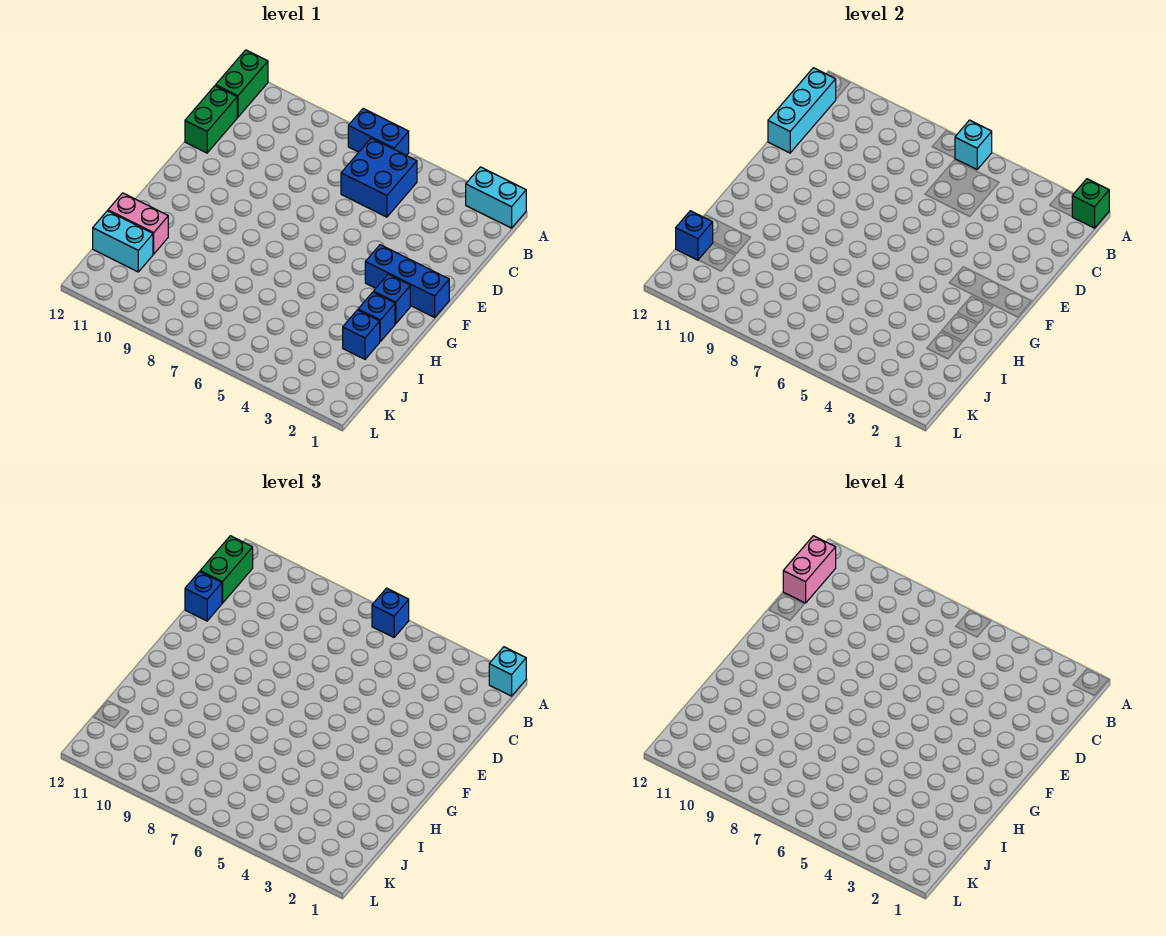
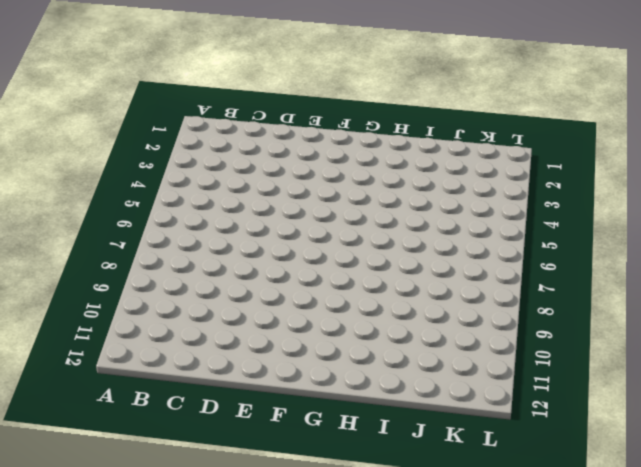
none -> cyan brick A1:A2 level 1
none -> blue brick A6:A7 level 1
none -> green brick A12:B12 level 1

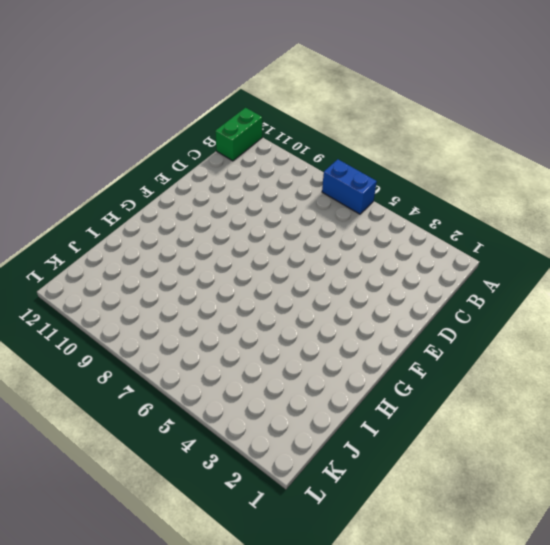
none -> cyan brick A1:A2 level 1
none -> blue brick B5:C6 level 1
none -> green brick C12:D12 level 1

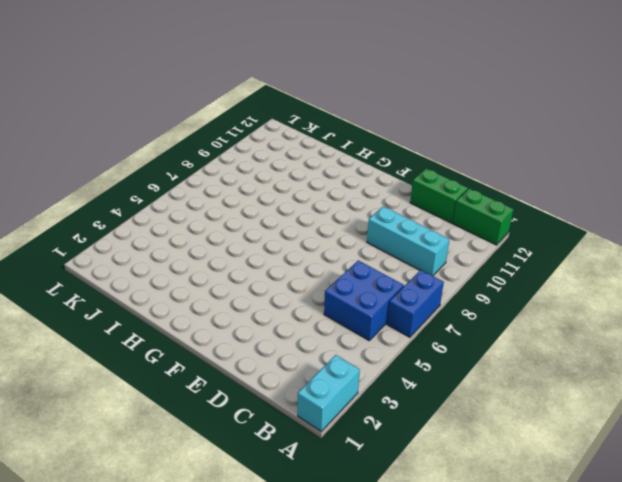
cyan brick B9:D9 level 1 -> cyan brick B12:D12 level 2
none -> blue brick F1:F3 level 1
none -> blue brick G2 level 1
none -> blue brick H2 level 1

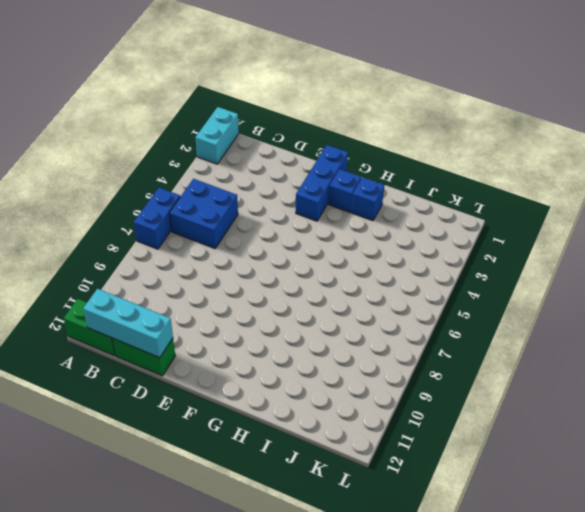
none -> blue brick I2 level 1
none -> pink brick I11:I12 level 1
none -> cyan brick J11:J12 level 1

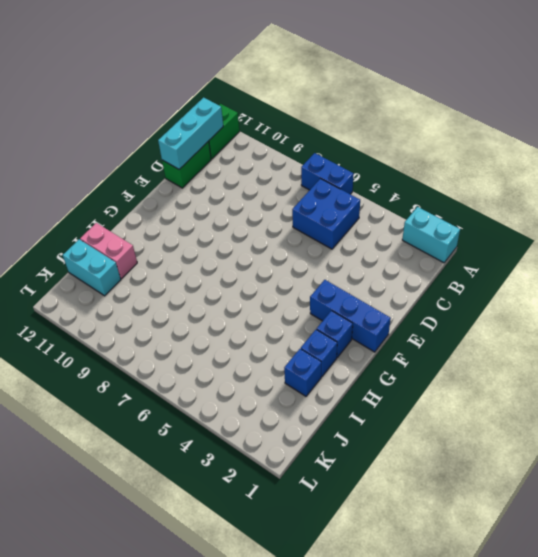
none -> green brick A1 level 2
none -> cyan brick A6 level 2
none -> blue brick J12 level 2

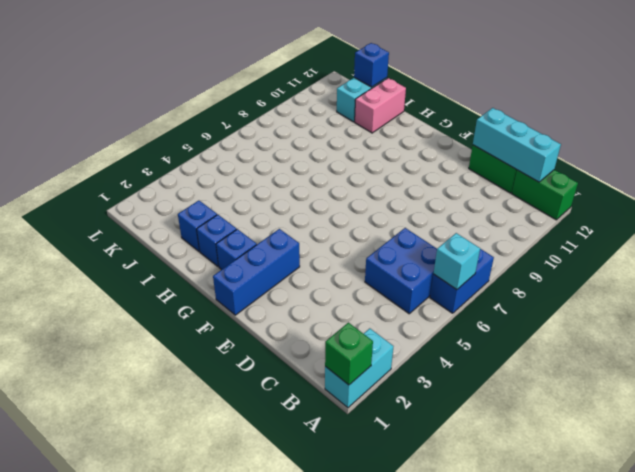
none -> cyan brick A1 level 3
none -> blue brick A6 level 3
none -> green brick B12:C12 level 3

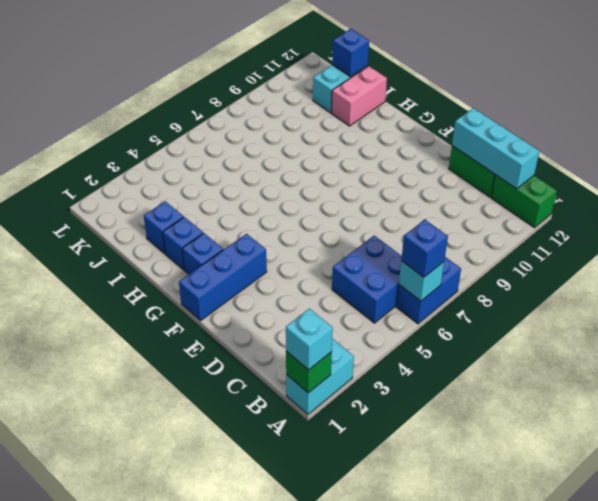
none -> green brick B12:C12 level 3
none -> blue brick D12 level 3
none -> pink brick B12:C12 level 4

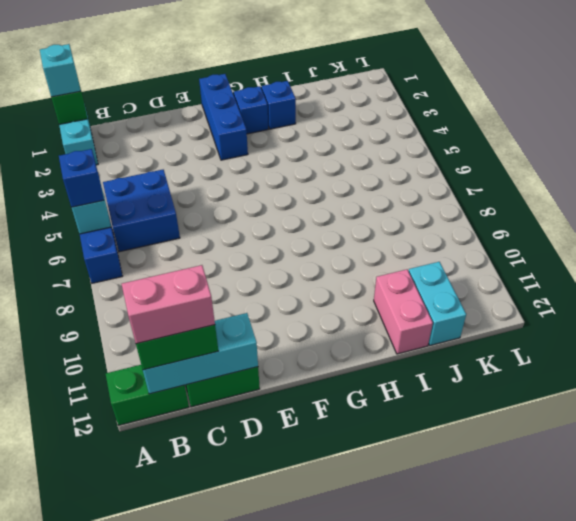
none -> blue brick I2 level 1
none -> blue brick J12 level 2
none -> blue brick D12 level 3

